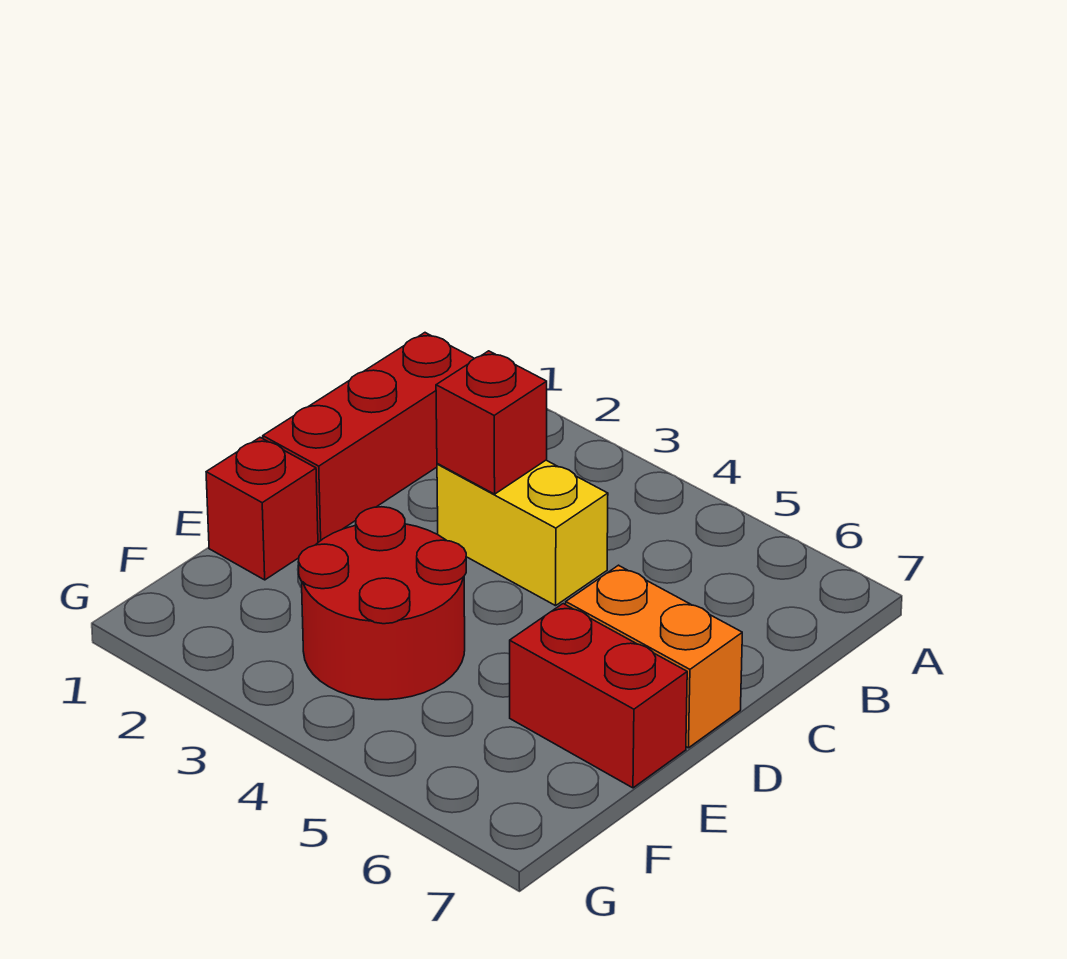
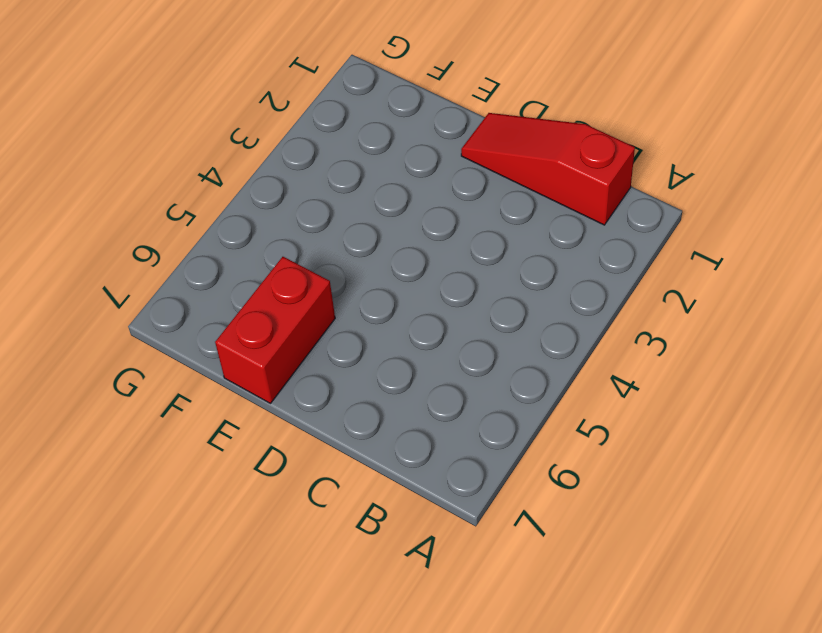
red slope B1:D1 level 1 top B -> red brick B1:D1 level 1
none -> yellow brick C3:C4 level 1
none -> orange brick D6:D7 level 1

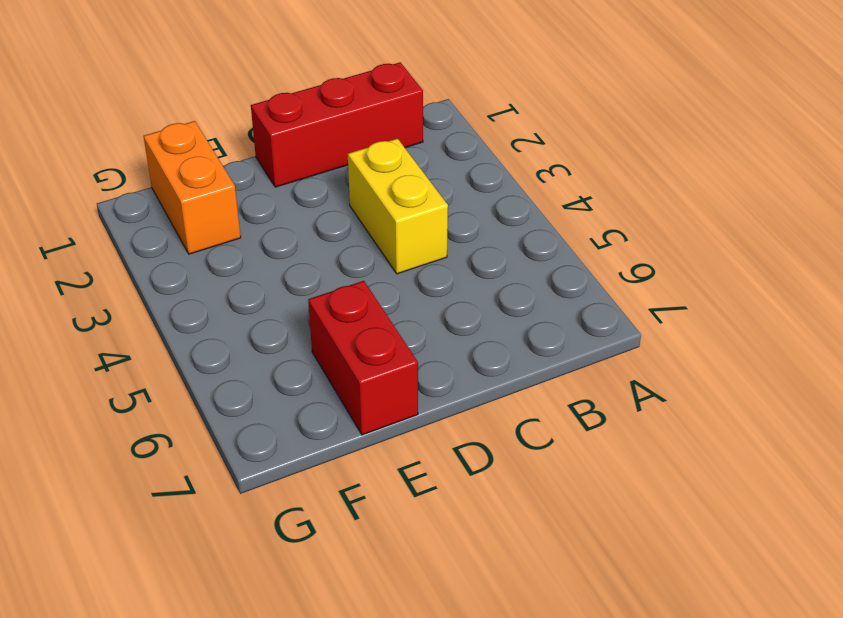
orange brick F1:F2 level 1 -> orange brick D6:D7 level 1
none -> red brick E1 level 1
none -> red round brick E3:F4 level 1

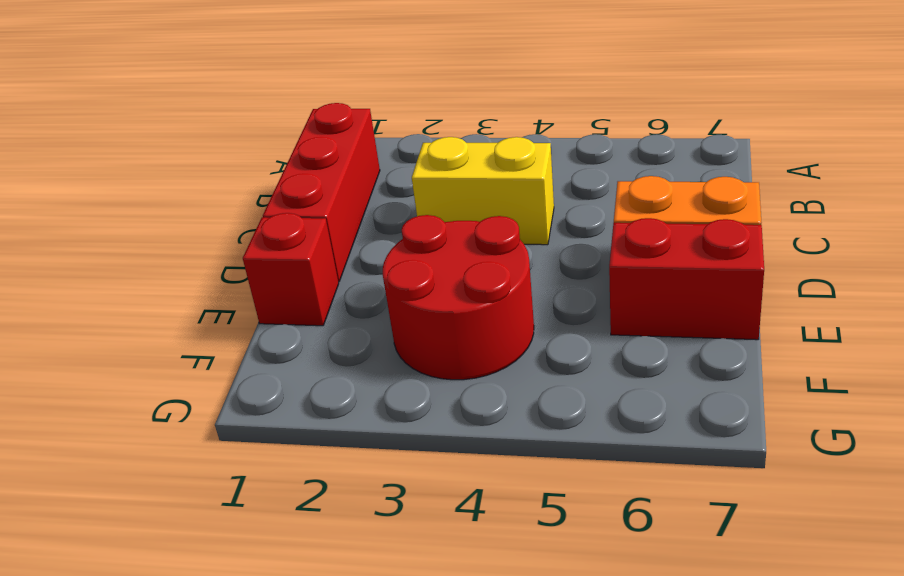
none -> red brick C3 level 2

